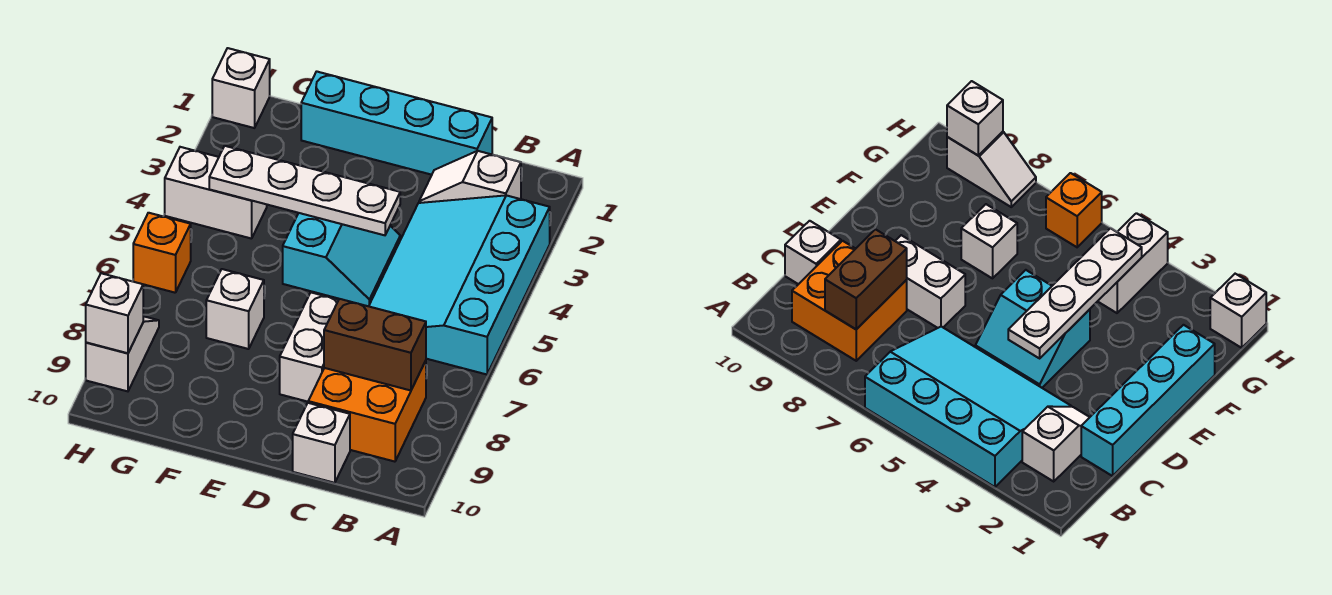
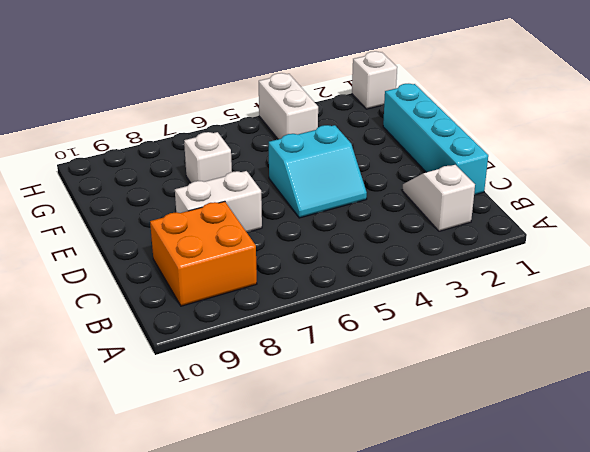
none -> cyan slope A3:C6 level 1 top A
none -> white brick C10 level 1
none -> orange brick H6 level 1

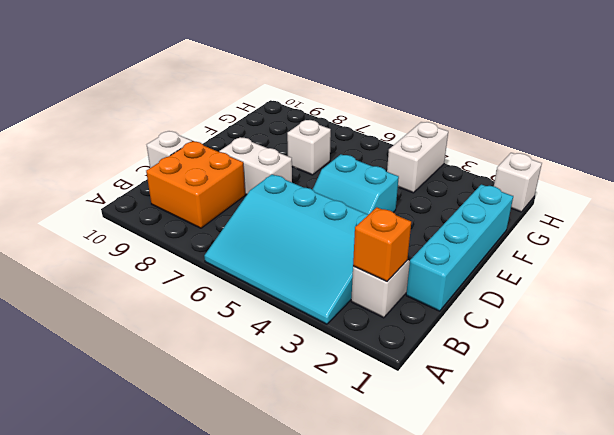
cyan slope A3:C6 level 1 top C -> cyan slope A3:C6 level 1 top A
orange brick B2 level 2 -> orange brick H6 level 1
none -> white slope H8:H9 level 1 top 9
none -> brown brick B8:C8 level 2
none -> white plate D4:G4 level 2

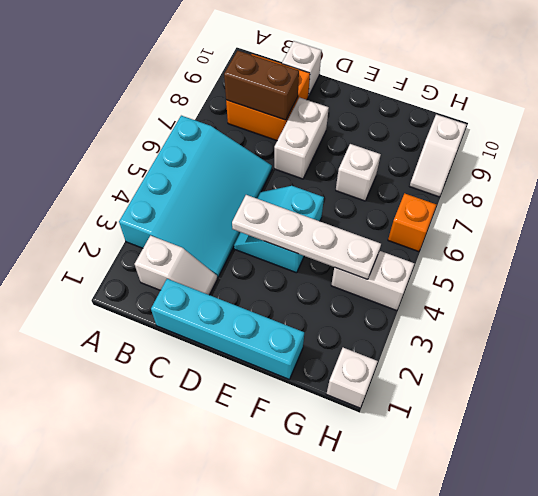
none -> white brick H9 level 2

